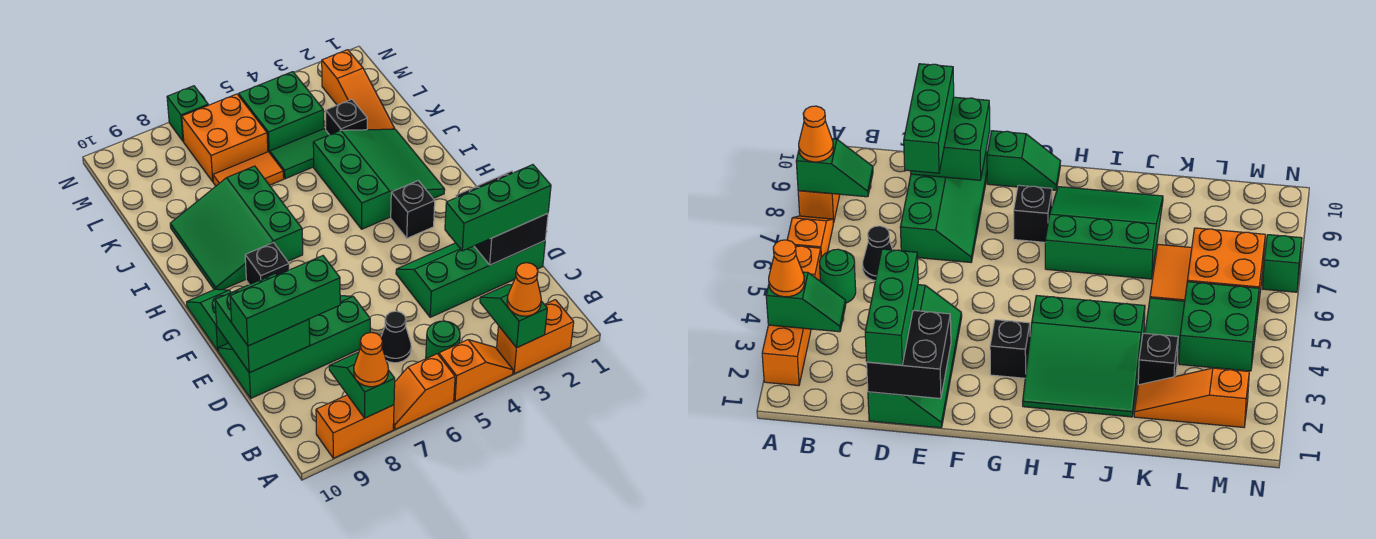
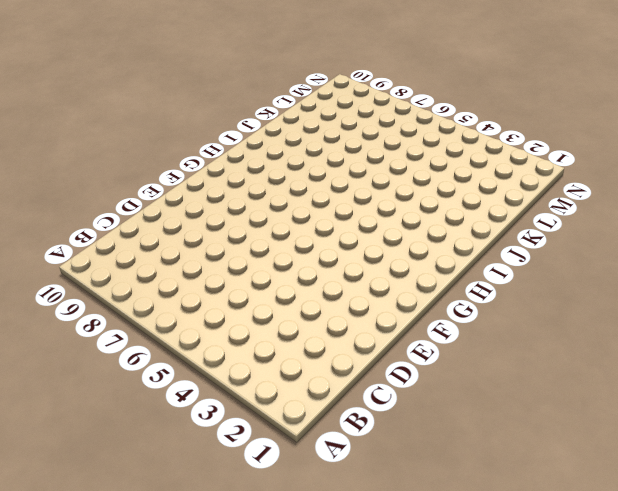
none -> orange brick A2:A3 level 1
none -> orange slope A4:A5 level 1 top 5
none -> orange slope A6:A7 level 1 top 6

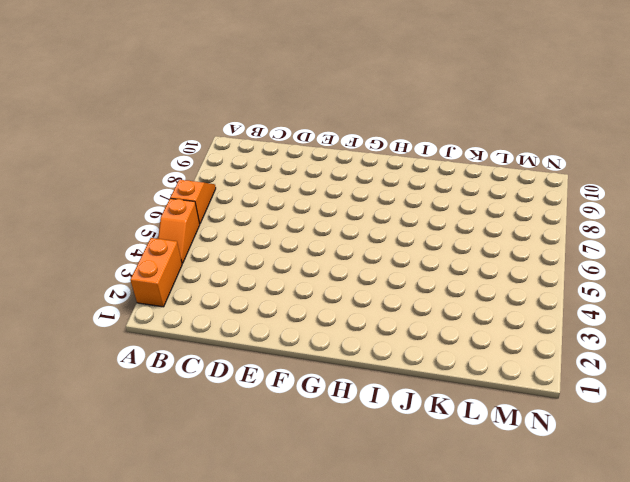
none -> orange brick A8:A9 level 1
none -> green round brick B5 level 1
none -> black cone C6 level 1

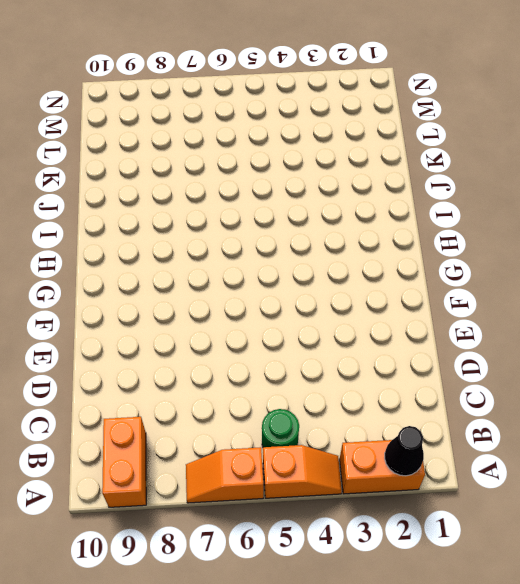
black cone A2 level 2 -> black cone C6 level 1
orange brick A9:B9 level 1 -> orange brick A8:A9 level 1
none -> green slope D1:E4 level 1 top D
none -> green slope D7:E10 level 1 top D
none -> green slope F10:G10 level 1 top F

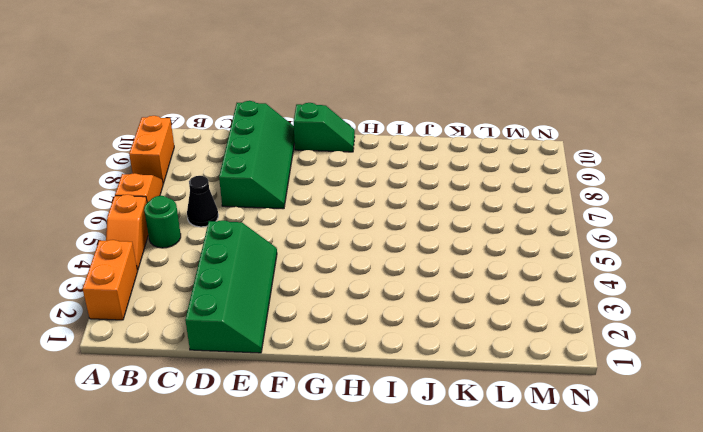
none -> black brick G3 level 1
none -> black brick G8 level 1
none -> green slope H2:J4 level 1 top 4

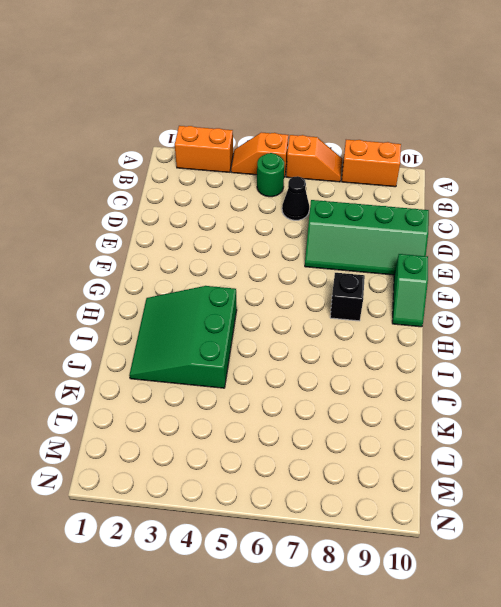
none -> green slope D1:E4 level 1 top D
none -> black brick G3 level 1
none -> green slope H7:J9 level 1 top 7

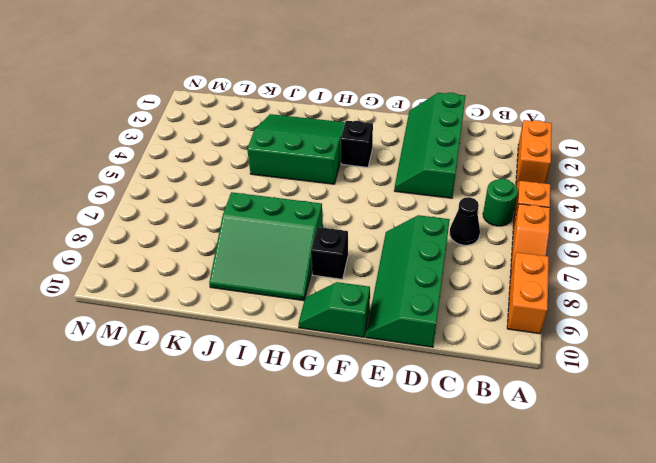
none -> orange slope K2:M2 level 1 top M
none -> black brick K3 level 1
none -> green tile K4:K5 level 1

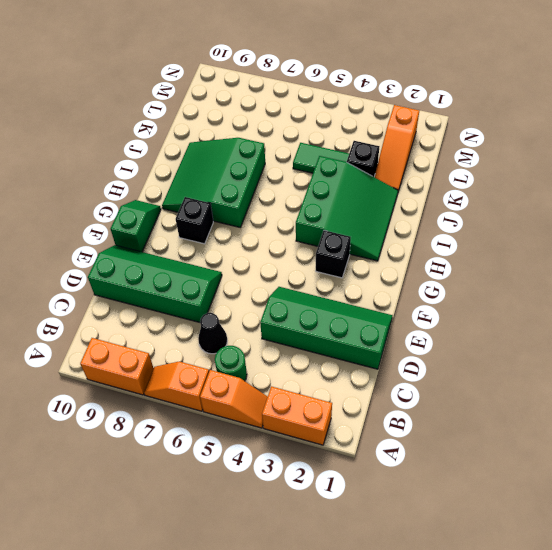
none -> orange tile K6:K7 level 1
none -> green brick L4:M5 level 1
none -> orange brick L6:M7 level 1

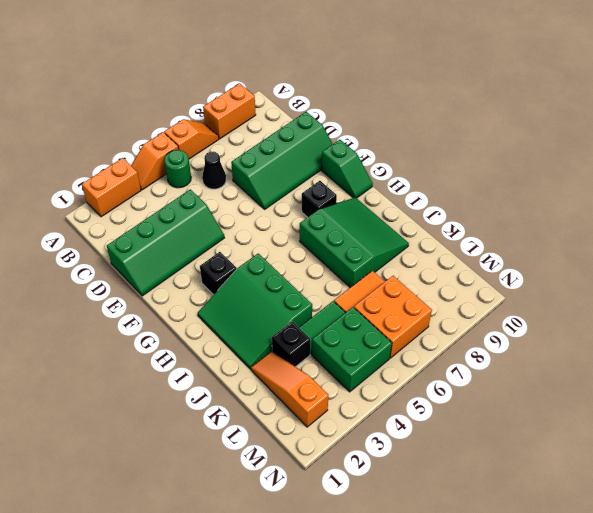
none -> green brick N7 level 1
none -> green slope A3:B3 level 2 top A
none -> green slope A8:B8 level 2 top A

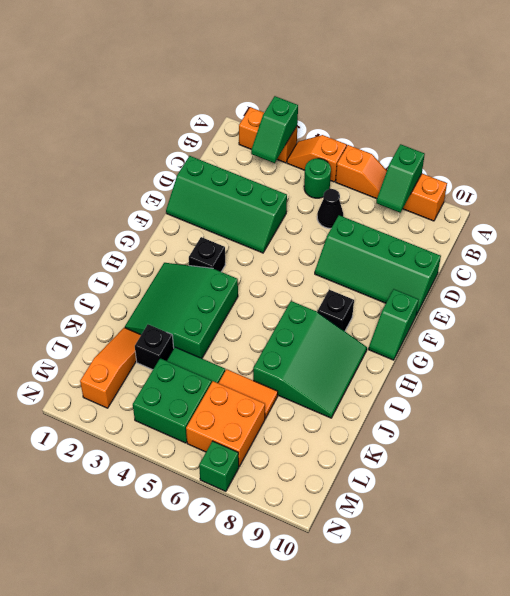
none -> black brick D1:E2 level 2
none -> green brick D9:E10 level 2
none -> orange cone A3 level 3

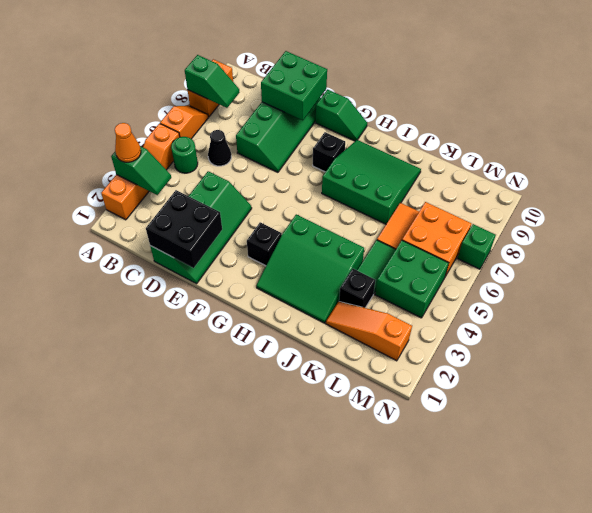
none -> orange cone A8 level 3
none -> green brick D1:D3 level 3
none -> green brick D8:D10 level 3

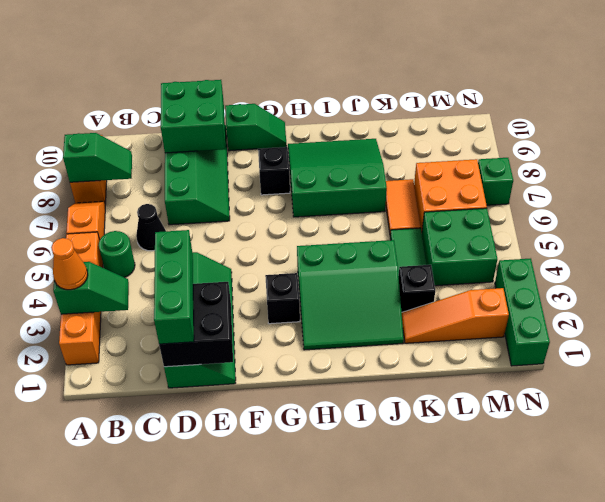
green brick N1:N3 level 1 -> green brick D8:D10 level 3
none -> orange cone A8 level 3

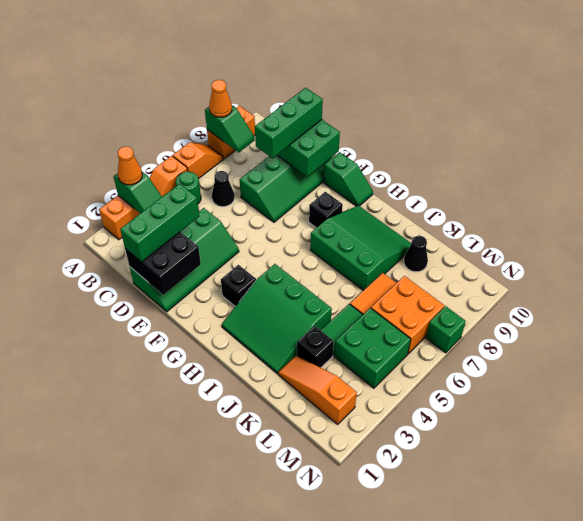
black cone K9 level 1 -> none

